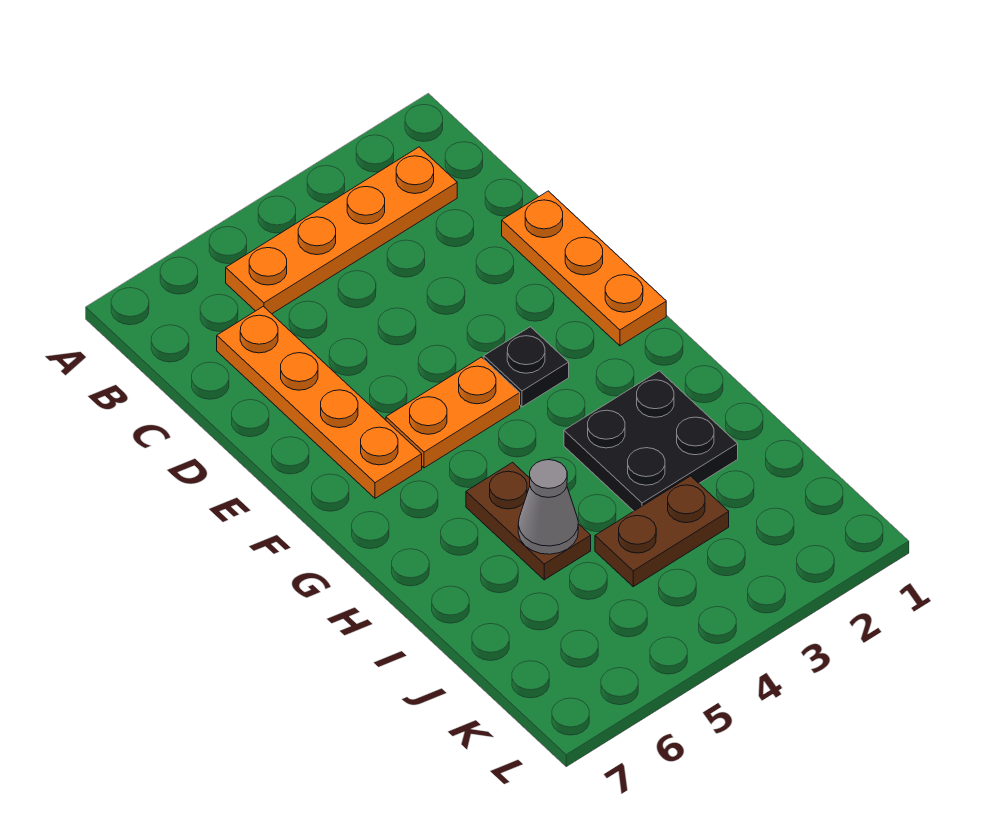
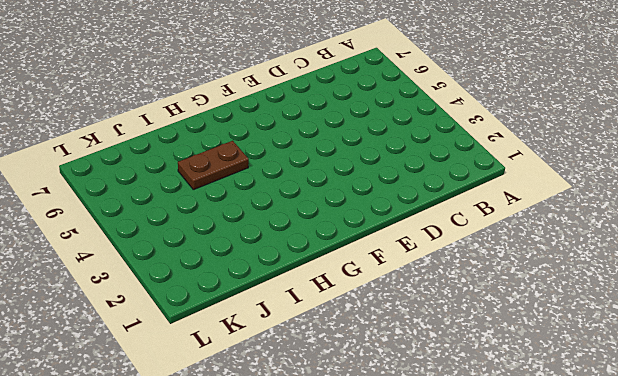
none -> orange plate B2:B5 level 1
none -> orange plate C6:F6 level 1

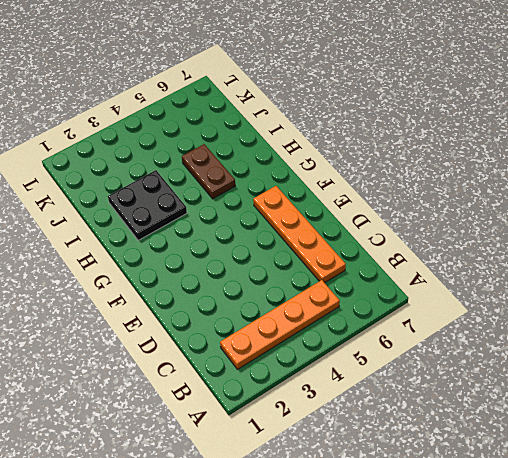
none -> orange plate D1:F1 level 1
none -> black plate F3 level 1

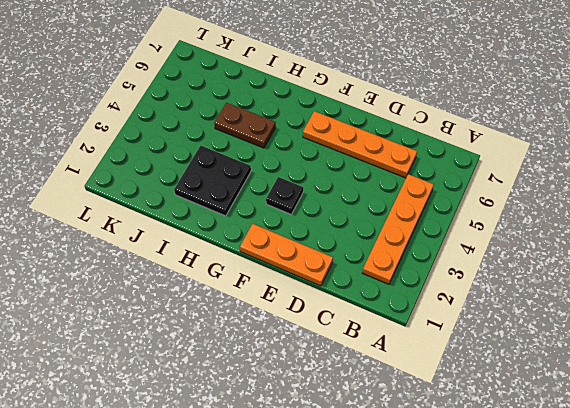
none -> orange plate F4:F5 level 1
none -> brown plate J3:J4 level 1

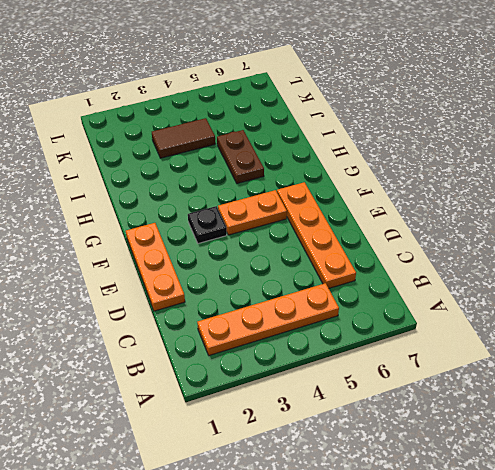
brown tile J3:J4 level 1 -> brown plate J3:J4 level 1
none -> black plate H2:I3 level 1
none -> grey cone I5 level 2

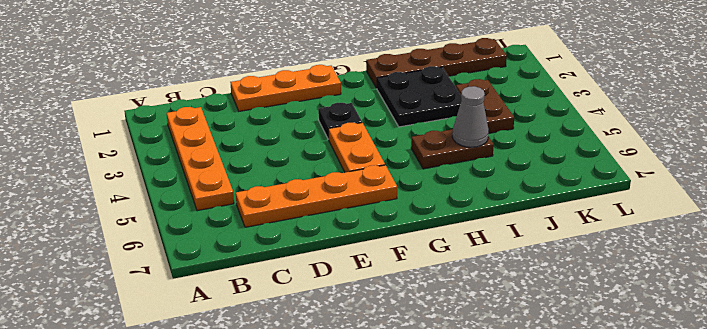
brown plate H1:K1 level 1 -> none

